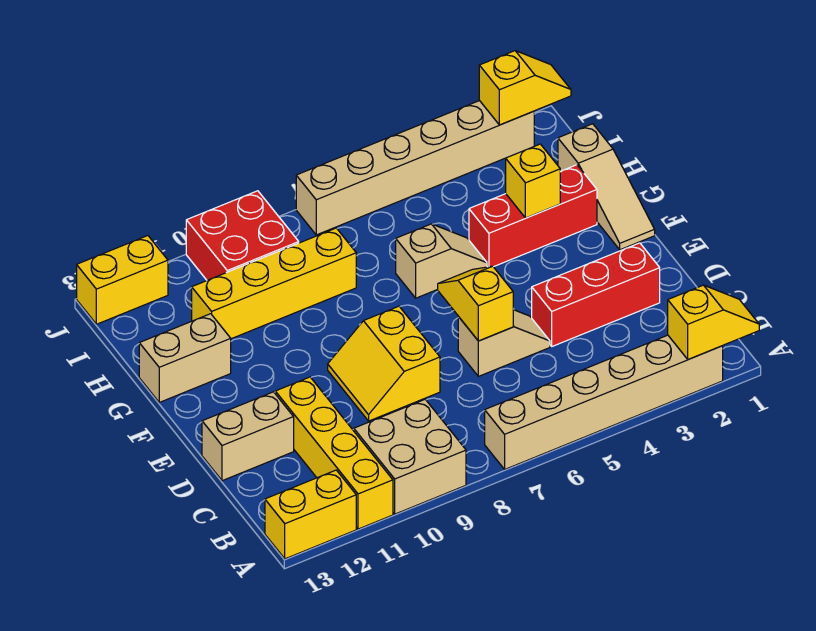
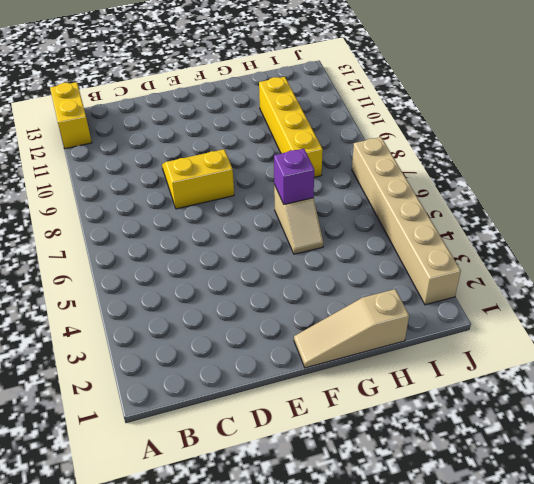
purple brick G6 level 2 -> none
none -> tan brick A2:A7 level 1
none -> tan brick A9:B10 level 1
none -> yellow brick A11:D11 level 1

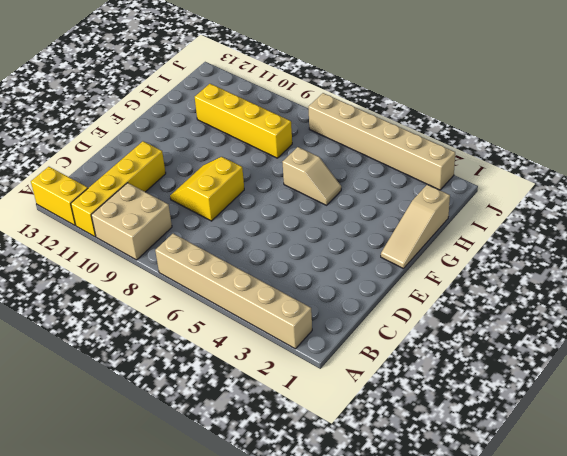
none -> red brick D2:D4 level 1
none -> tan slope D5:D6 level 1 top 6
none -> tan brick D12:D13 level 1

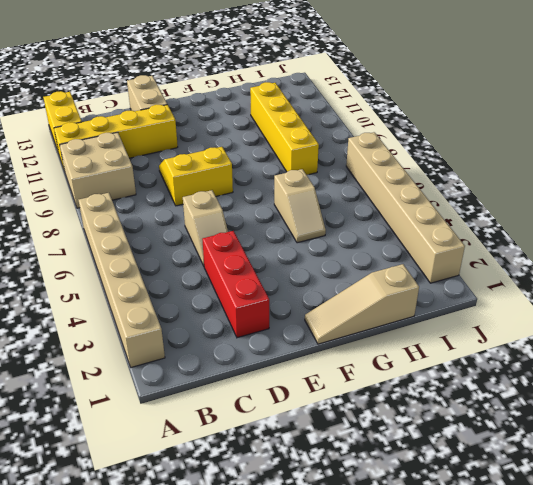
none -> red brick G2:G4 level 1
none -> tan brick G12:G13 level 1
none -> red brick I9:J10 level 1

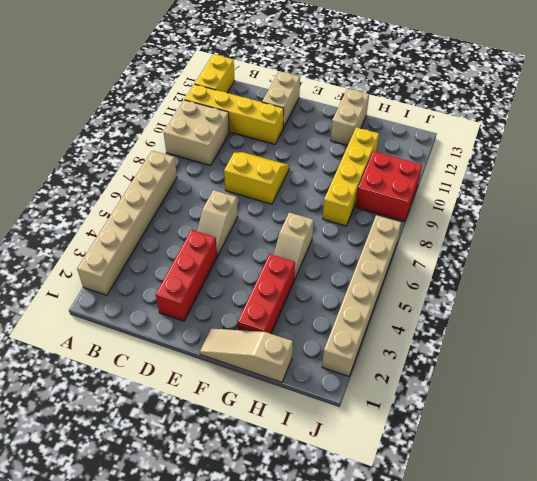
none -> yellow brick J12:J13 level 1
none -> yellow slope A1:A2 level 2 top 2
none -> yellow slope D6:E6 level 2 top D

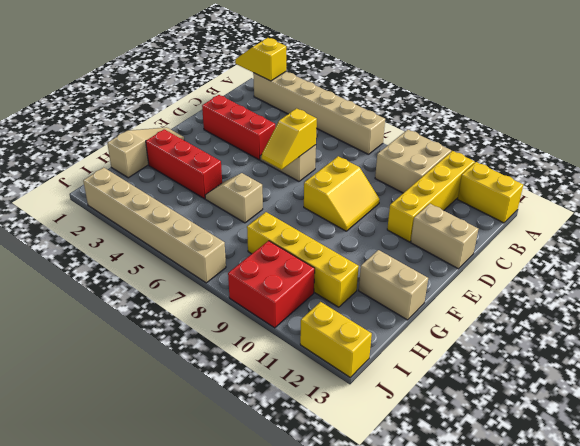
none -> yellow brick G3 level 2
none -> yellow slope J1:J2 level 2 top 2

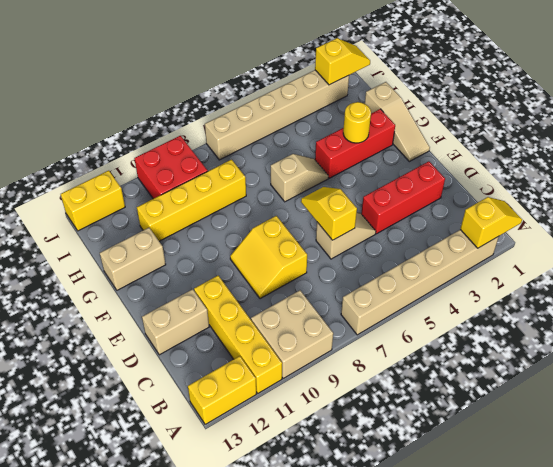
yellow round brick G3 level 2 -> yellow brick G3 level 2

